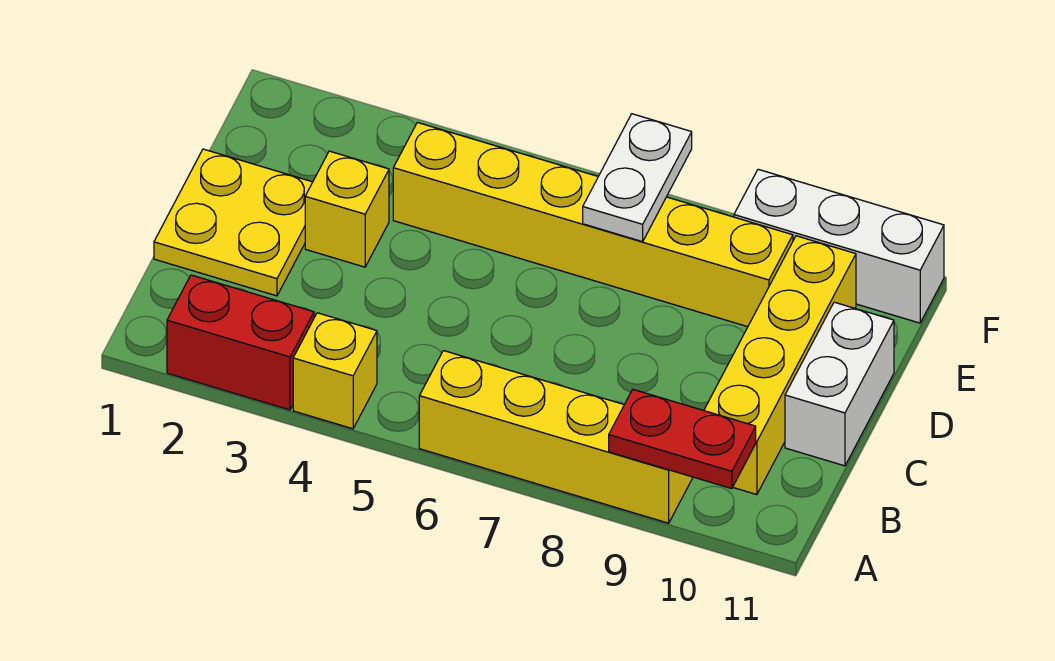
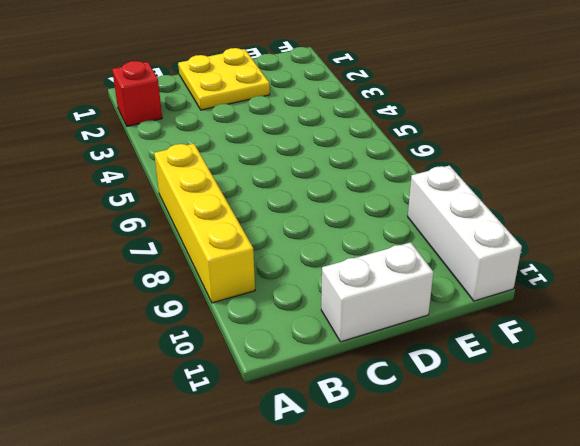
red brick A2 level 1 -> red brick A2:A3 level 1
none -> yellow brick A4 level 1
none -> yellow brick B10:E10 level 1

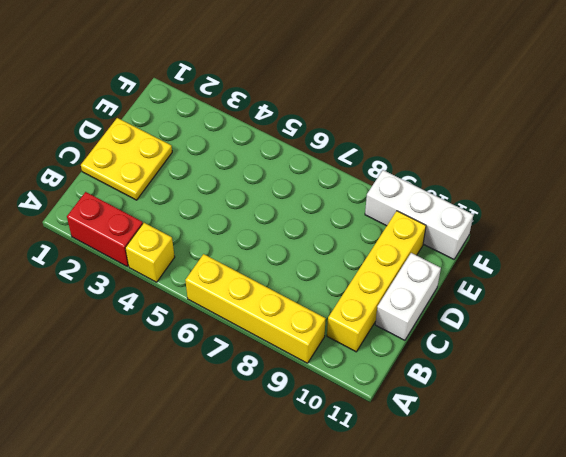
none -> yellow brick D3 level 1
none -> yellow brick E4:E9 level 1

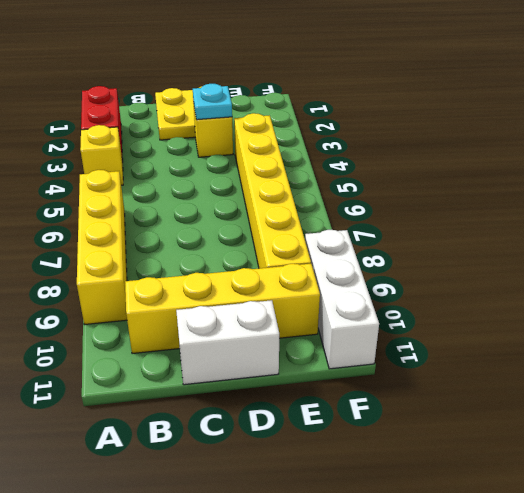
cyan plate D3 level 2 -> none
none -> red plate A9:A10 level 2
none -> white plate E7:F7 level 2

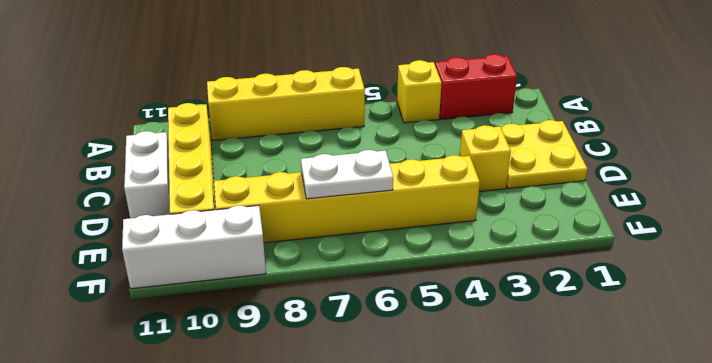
white plate E6:E7 level 2 -> white plate E7:F7 level 2
none -> red plate A9:A10 level 2

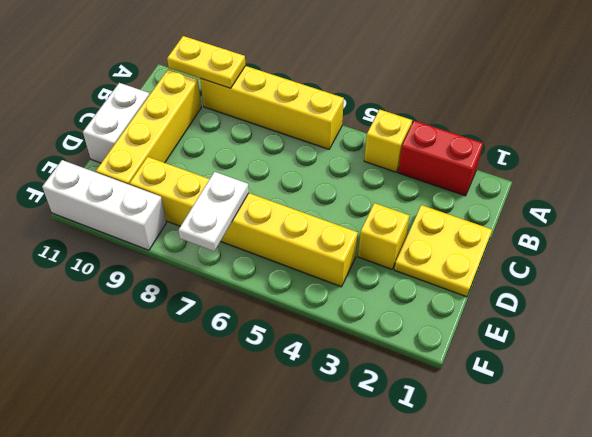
yellow plate A9:A10 level 2 -> red plate A9:A10 level 2

